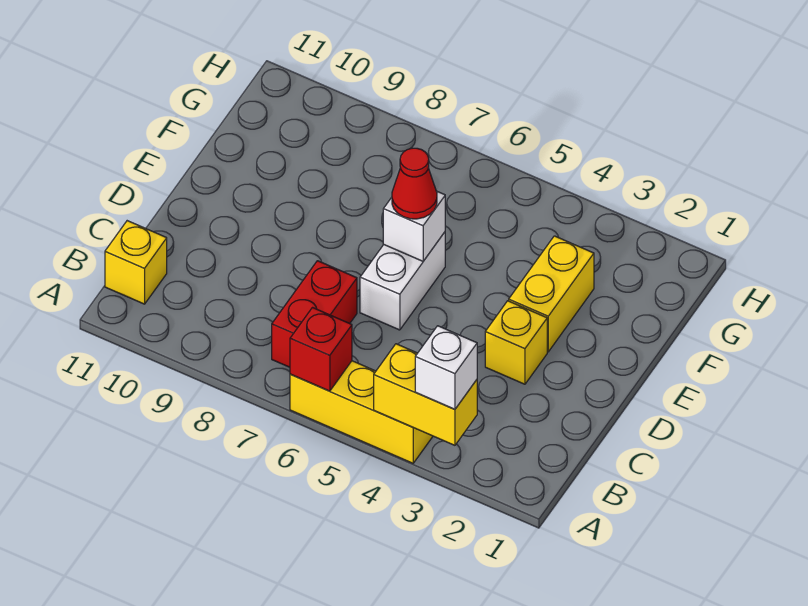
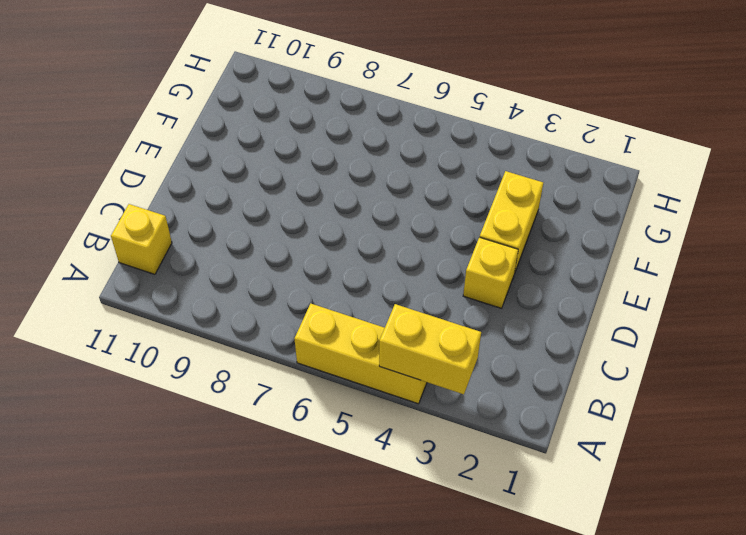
none -> red brick B7:C7 level 1
none -> white brick D6:E6 level 1

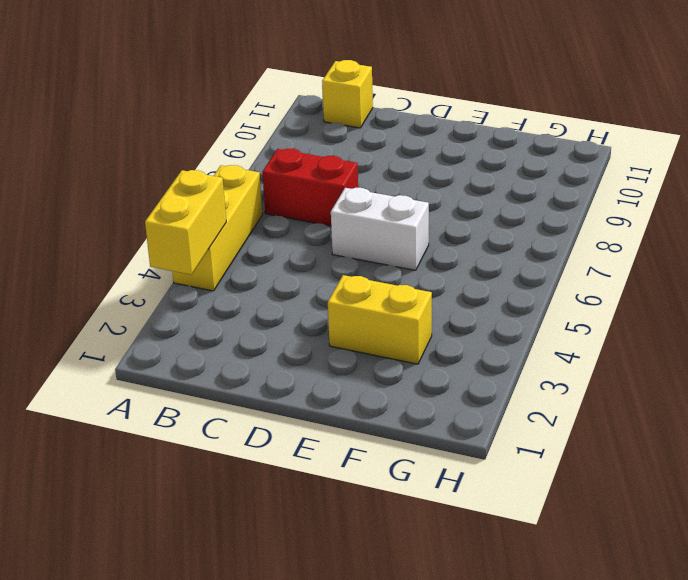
none -> yellow brick D3 level 1
none -> red brick A6 level 2

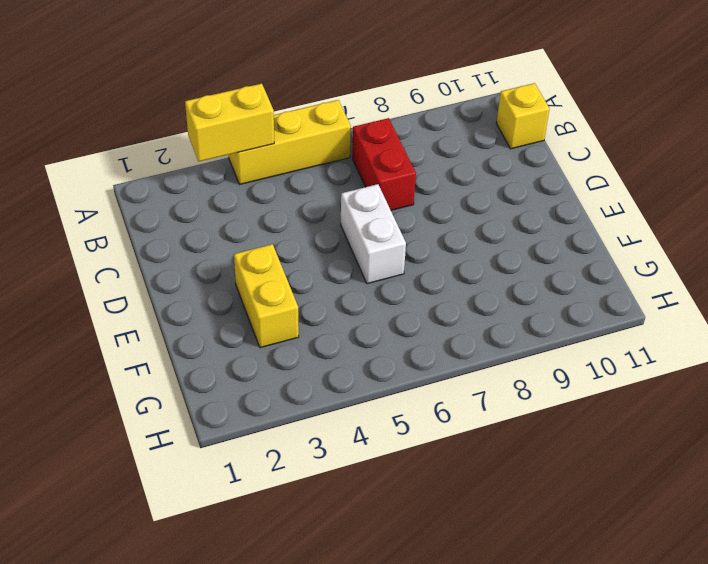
none -> yellow brick D3 level 1
none -> red brick A6 level 2

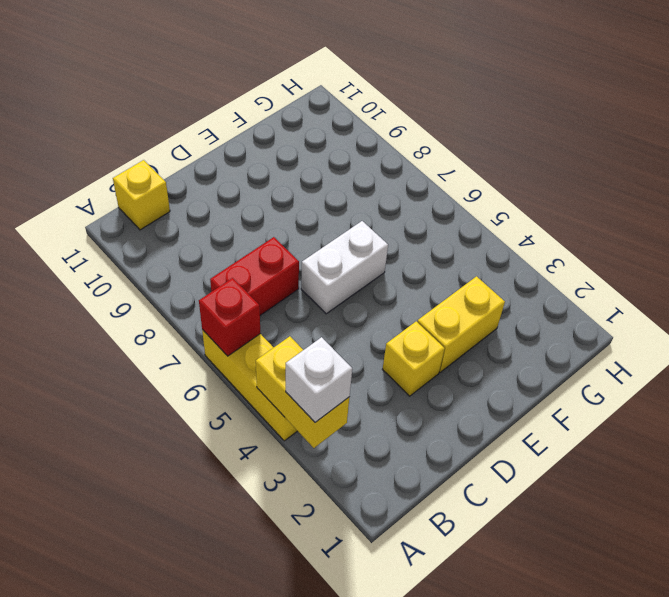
none -> white brick E6 level 2
none -> red cone E6 level 3

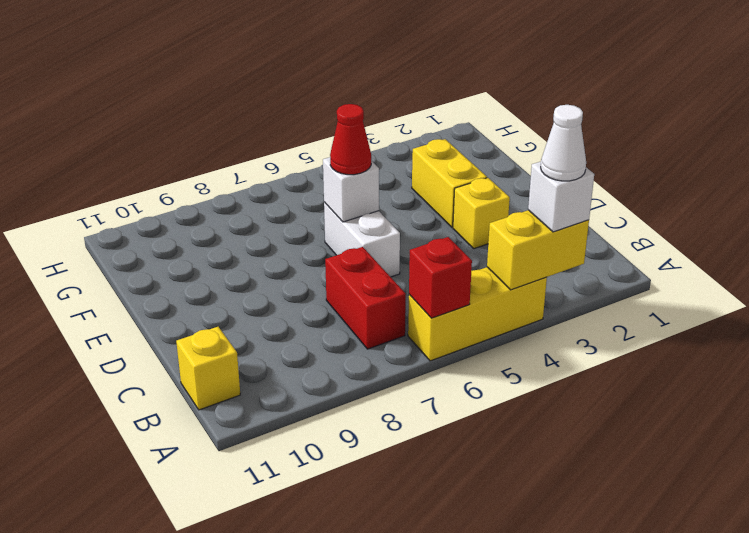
white cone A3 level 4 -> none

